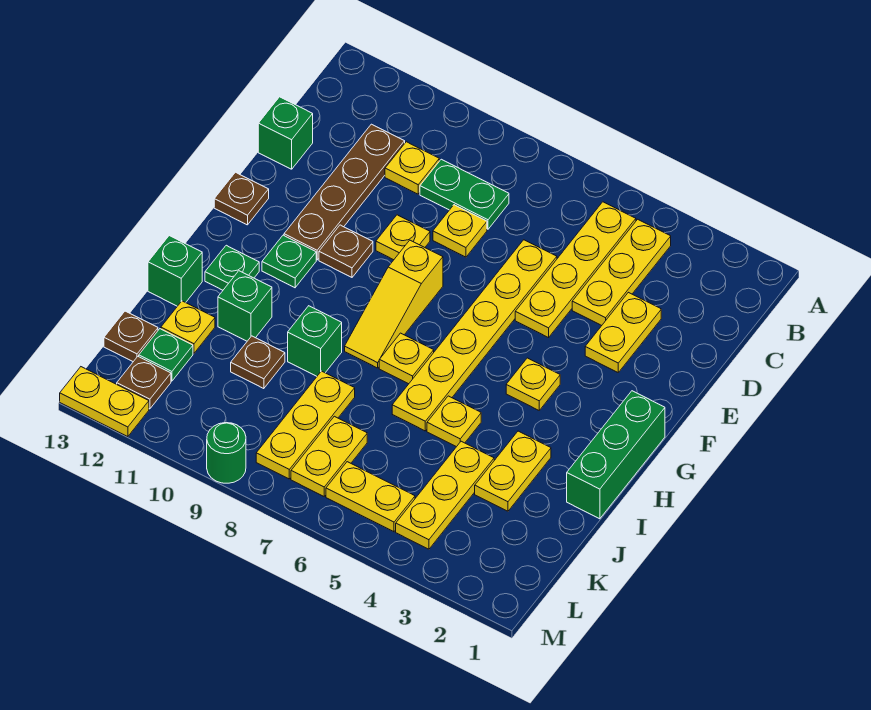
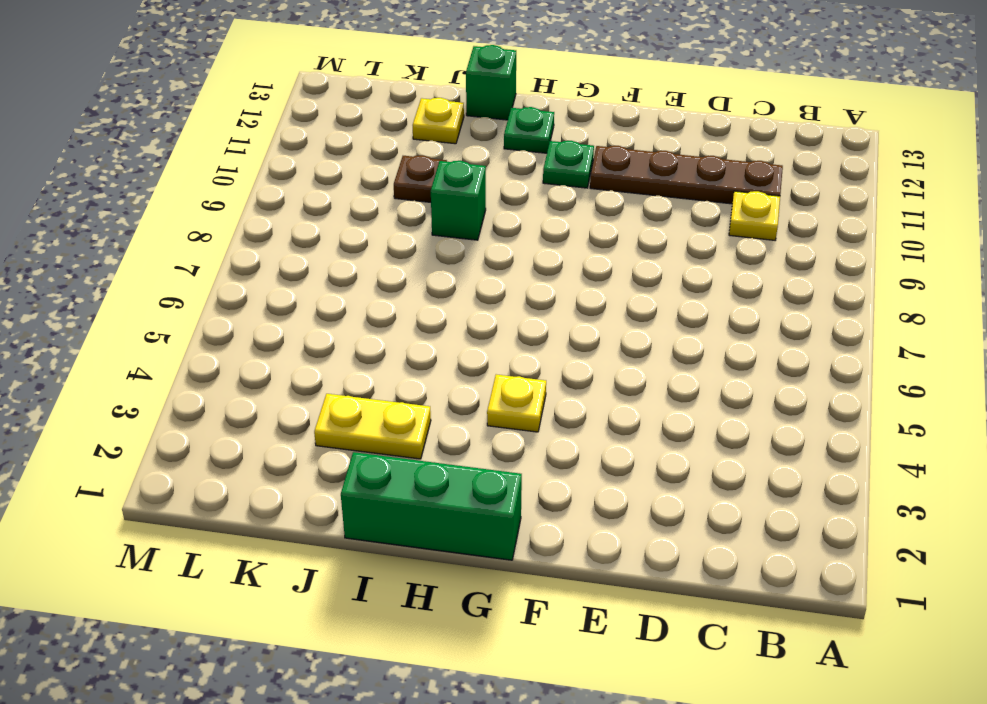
none -> yellow plate B4:D4 level 1
none -> yellow plate B5:E5 level 1
none -> green plate C8:C9 level 1
none -> yellow plate D3:E3 level 1

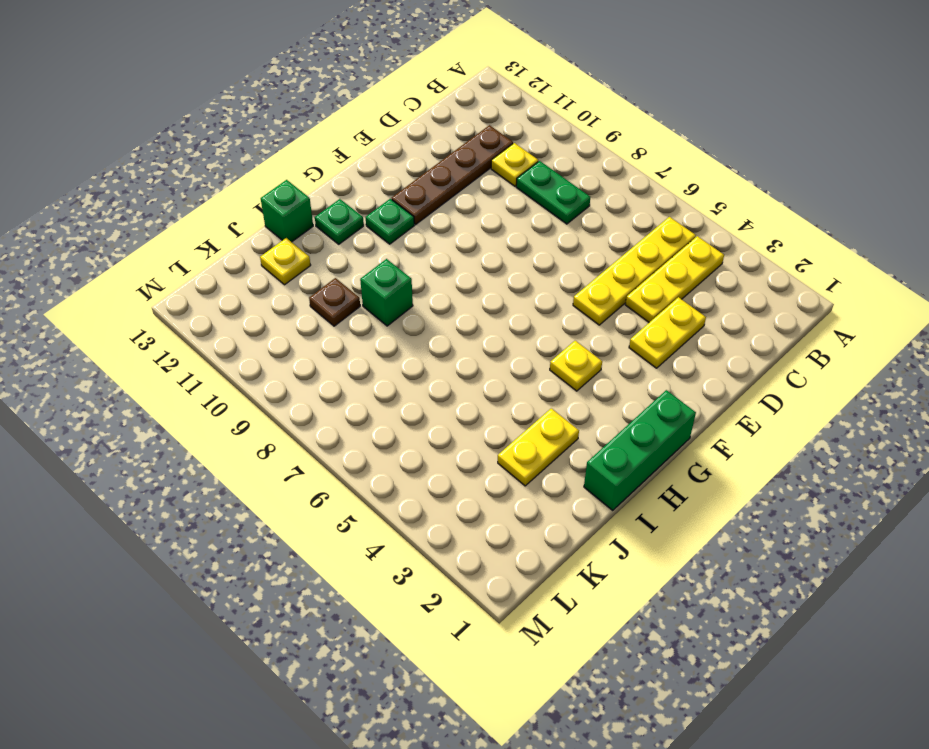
none -> yellow plate D6:I6 level 1
none -> yellow plate D8 level 1
none -> green brick D13 level 1
none -> yellow plate E9 level 1

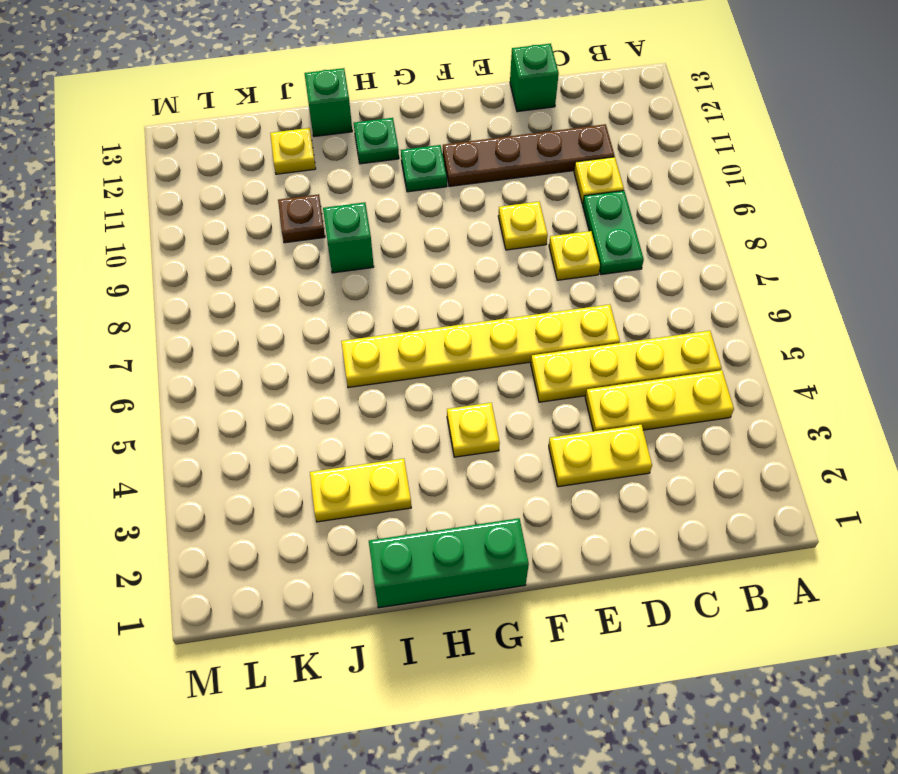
none -> yellow slope F8:H8 level 1 top F
none -> brown plate F10 level 1
none -> brown plate F13 level 1
none -> yellow plate H7 level 1

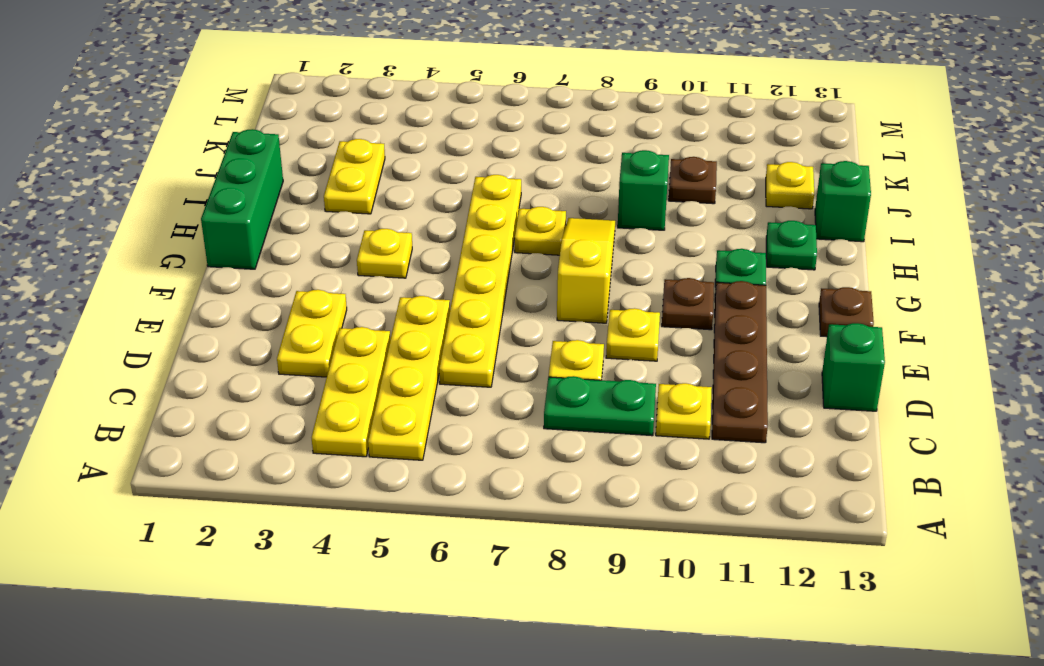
none -> yellow plate I5 level 1
none -> green brick I11 level 1
none -> yellow plate J4:L4 level 1
none -> yellow plate J8:L8 level 1

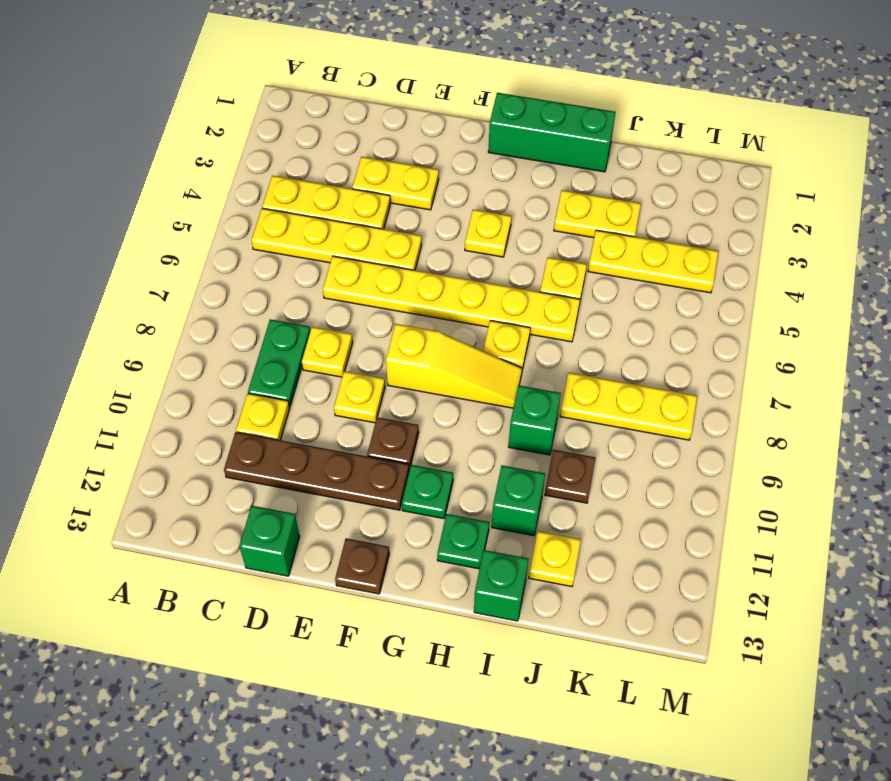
none -> yellow plate K7:L7 level 1
none -> green plate K12 level 1
none -> brown plate K13 level 1
none -> yellow plate L5:L6 level 1

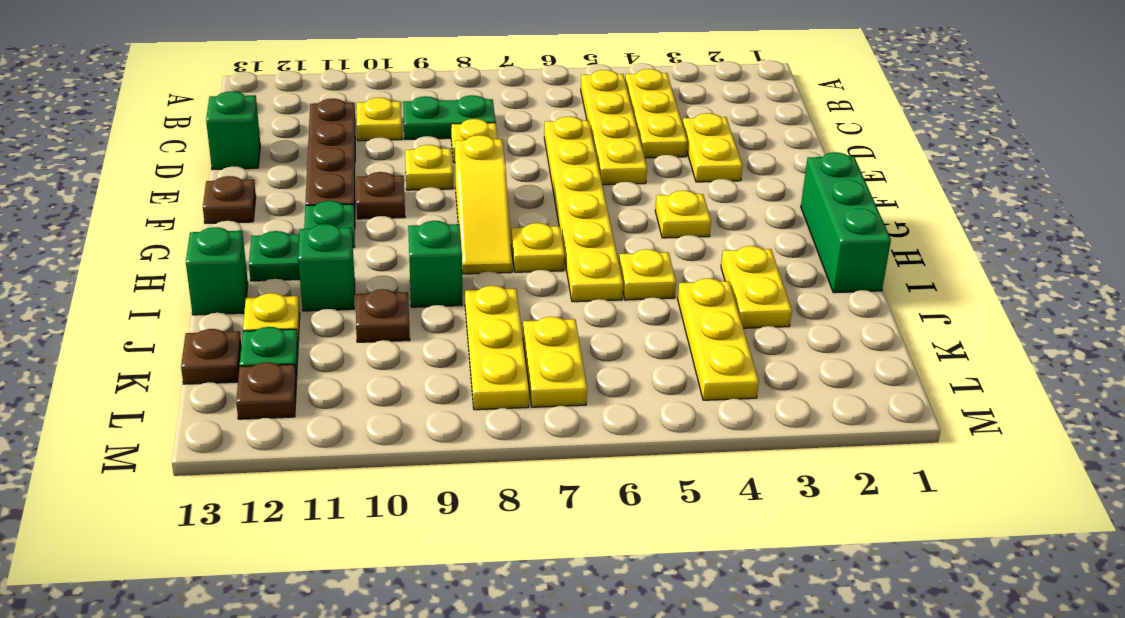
none -> yellow plate L5:L6 level 1
none -> green round brick M9 level 1
none -> yellow plate M12:M13 level 1

